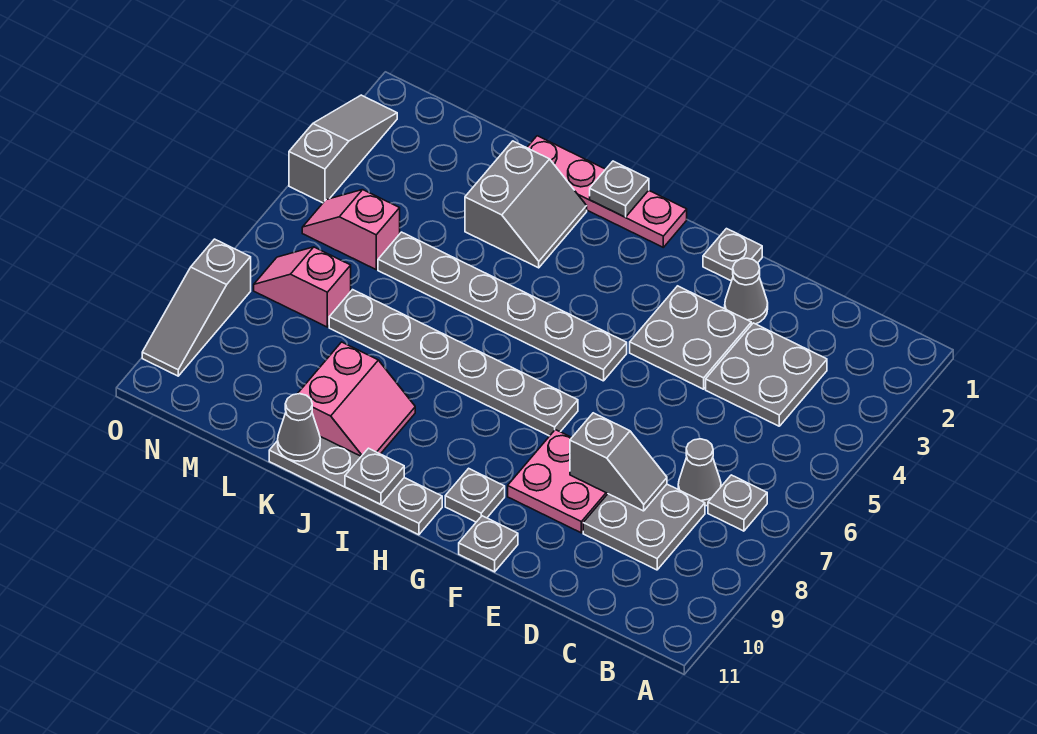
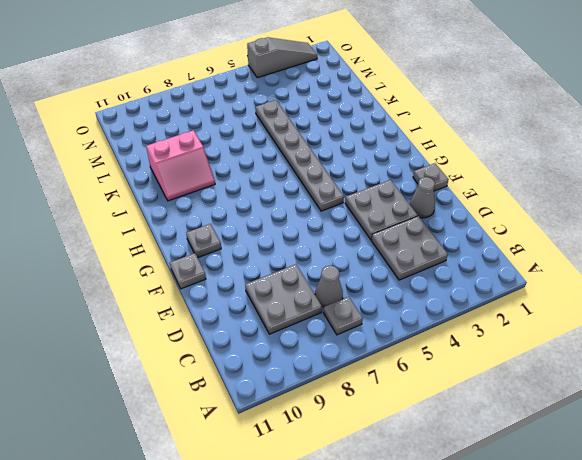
none -> pink plate E8:F9 level 1
none -> grey plate G7:L7 level 1
none -> pink plate H1:K1 level 1

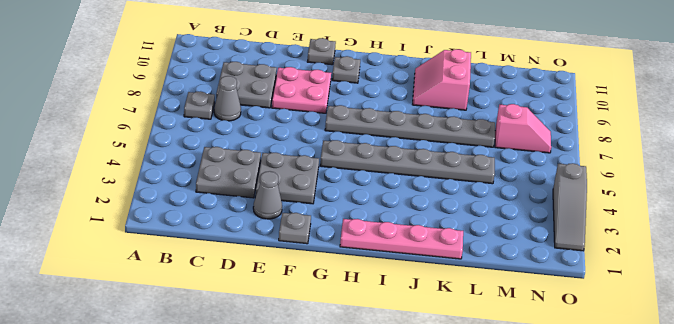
none -> grey plate H11:K11 level 1
none -> grey slope J2:K3 level 1 top K
none -> pink slope M5:N5 level 1 top M

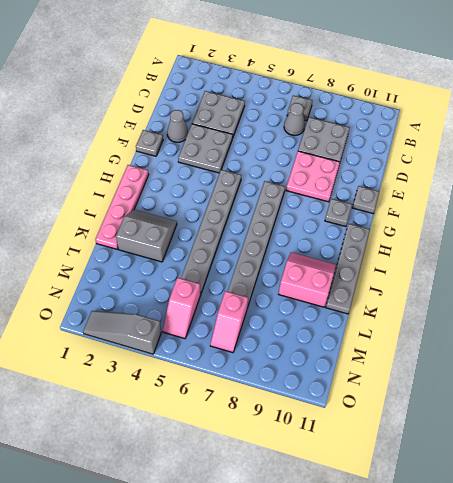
none -> grey slope O8:O10 level 1 top 8
none -> grey slope D8:E8 level 2 top E
none -> grey plate I1 level 2

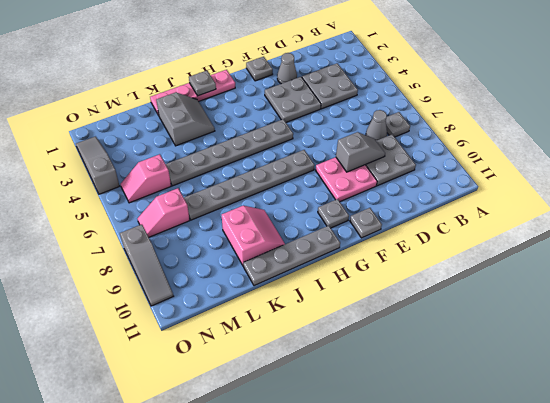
none -> grey plate I11 level 2
none -> grey cone K11 level 2

